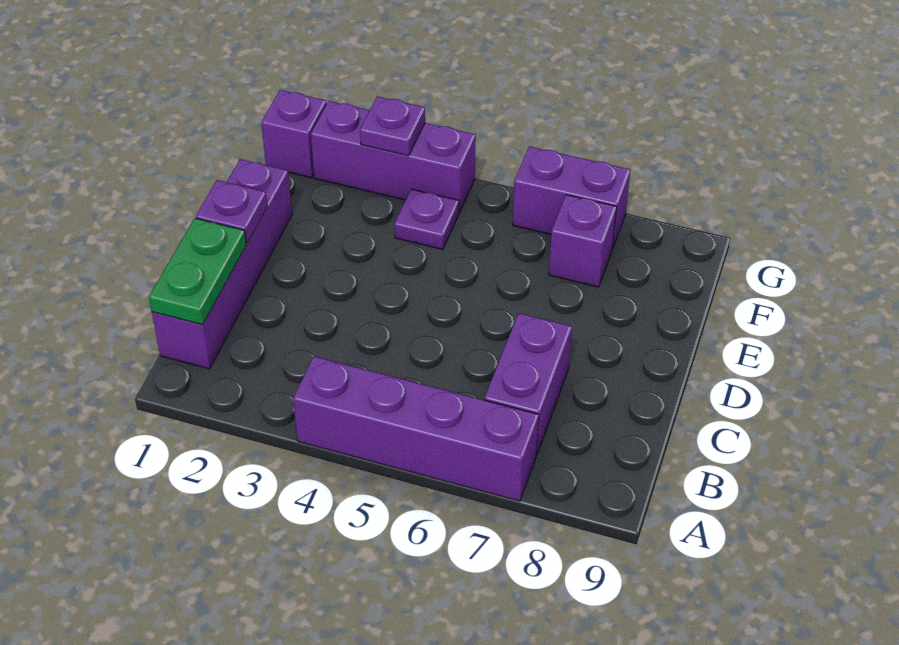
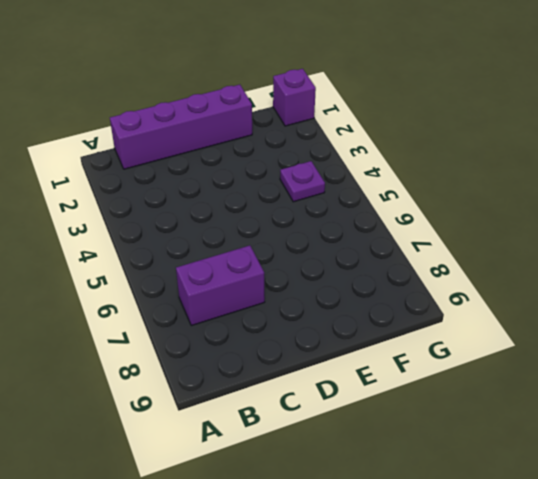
none -> purple brick A4:A7 level 1
none -> purple brick F7 level 1

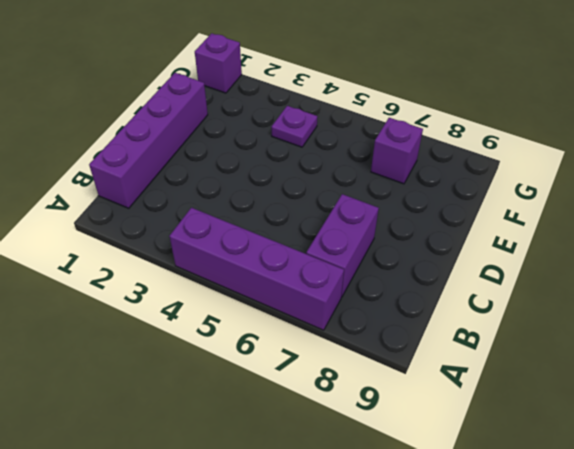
none -> purple brick G2:G4 level 1
none -> purple brick G6:G7 level 1

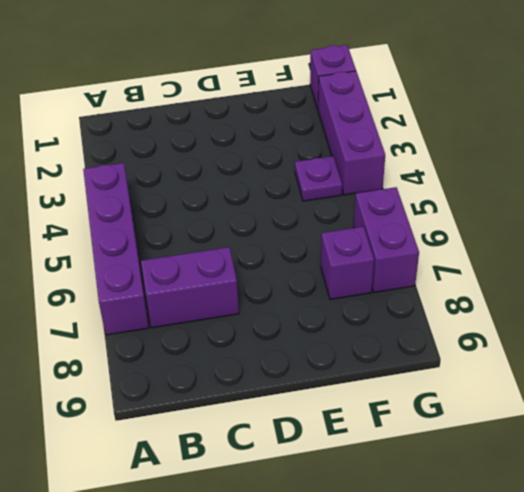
none -> purple brick B1:E1 level 1
none -> green plate B1:C1 level 2

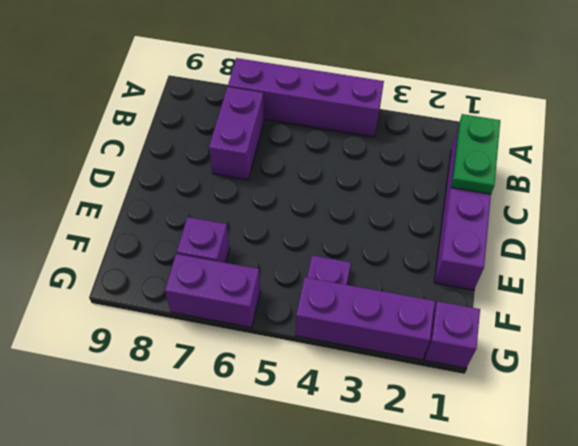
none -> purple plate D1 level 2
none -> purple plate G3 level 2

